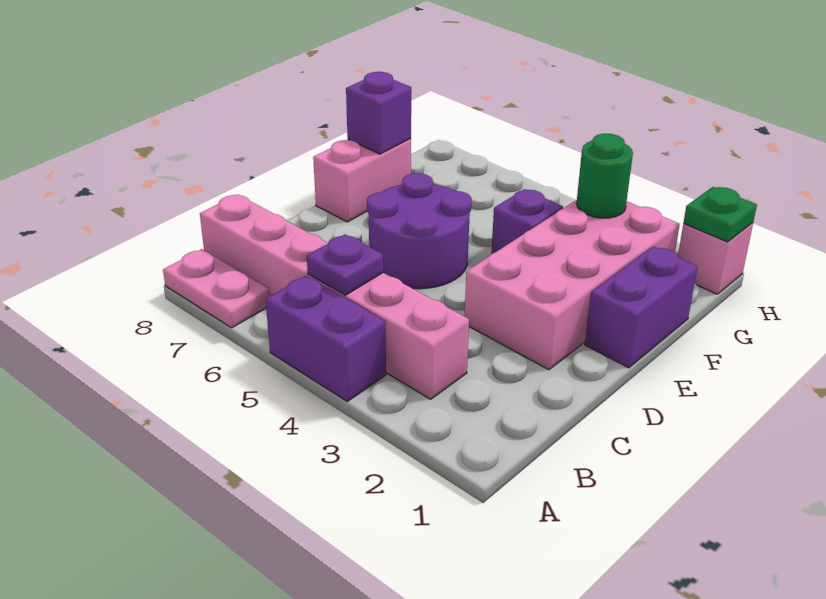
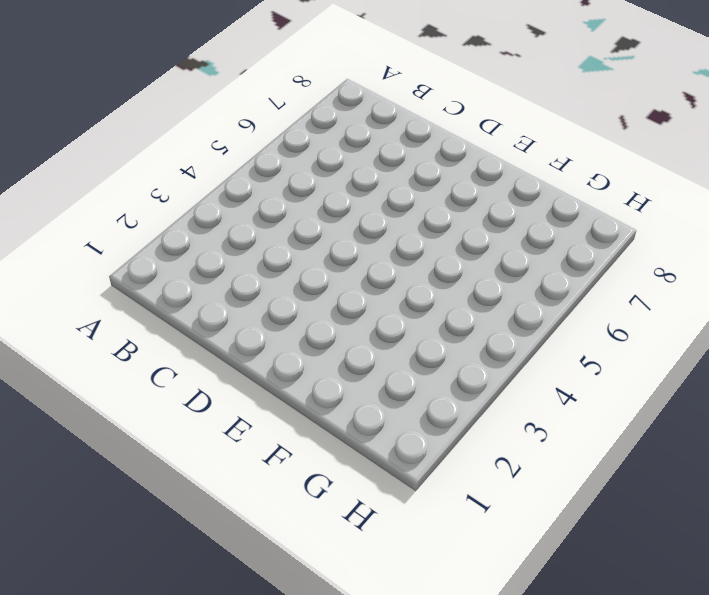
none -> purple brick A4:A5 level 1
none -> pink plate A7:A8 level 1
none -> pink brick B3:B8 level 1

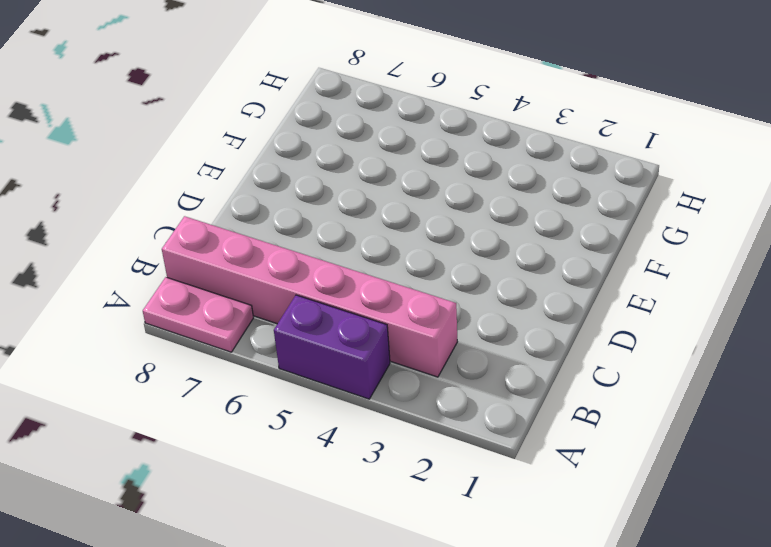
none -> pink brick D2:G3 level 1
none -> purple round brick D5:E6 level 1
none -> purple brick E1:F1 level 1

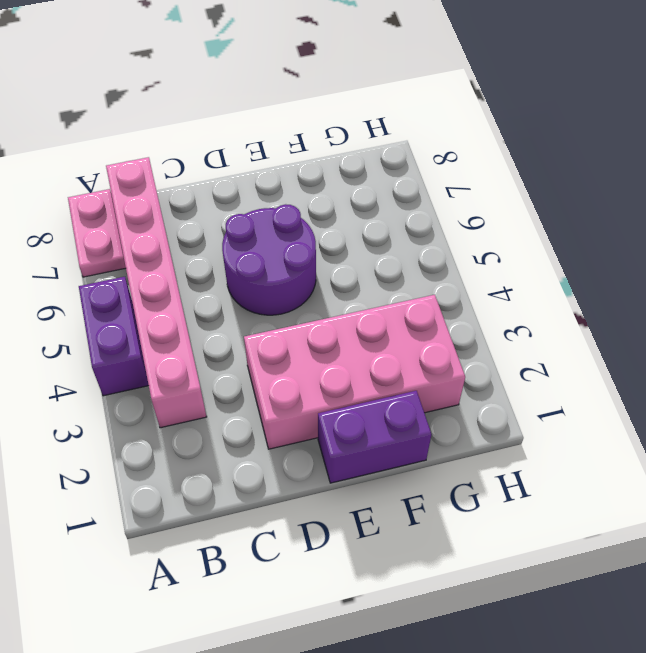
none -> pink brick E8:F8 level 1
none -> purple brick F4 level 1
none -> pink brick H1 level 1

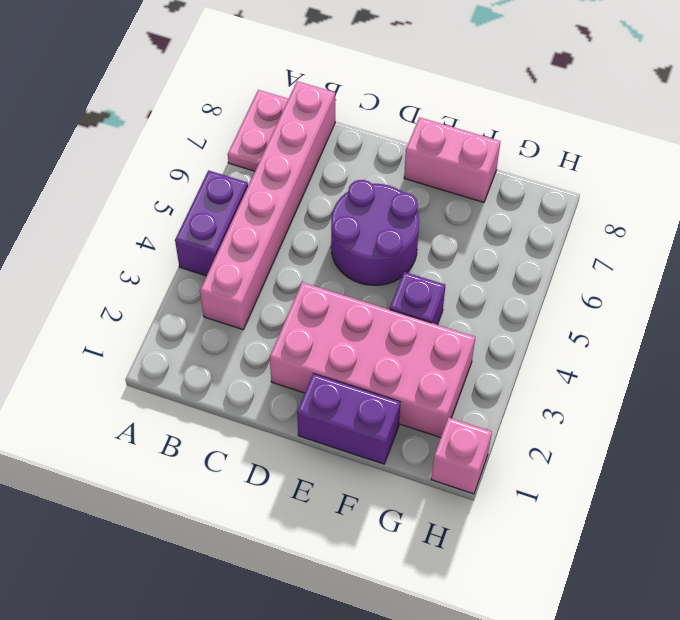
none -> purple plate B5 level 2
none -> purple brick F8 level 2
none -> green round brick G3 level 2

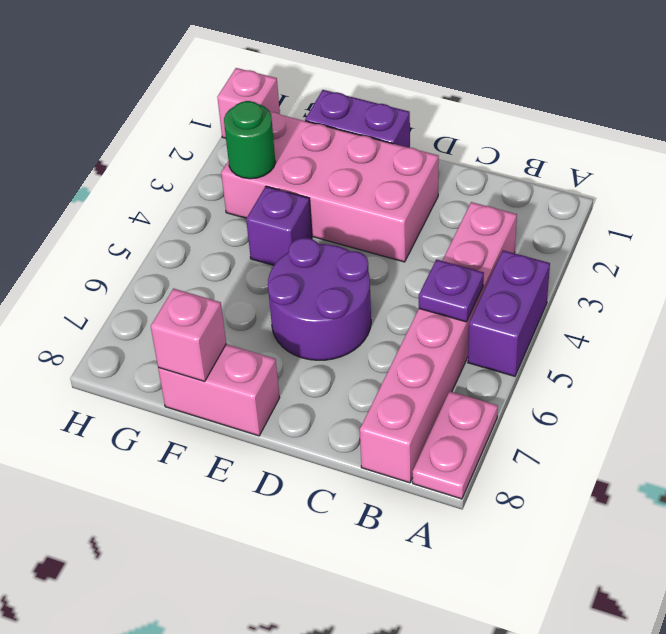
pink brick F8 level 2 -> purple brick F8 level 2
none -> green plate H1 level 2

